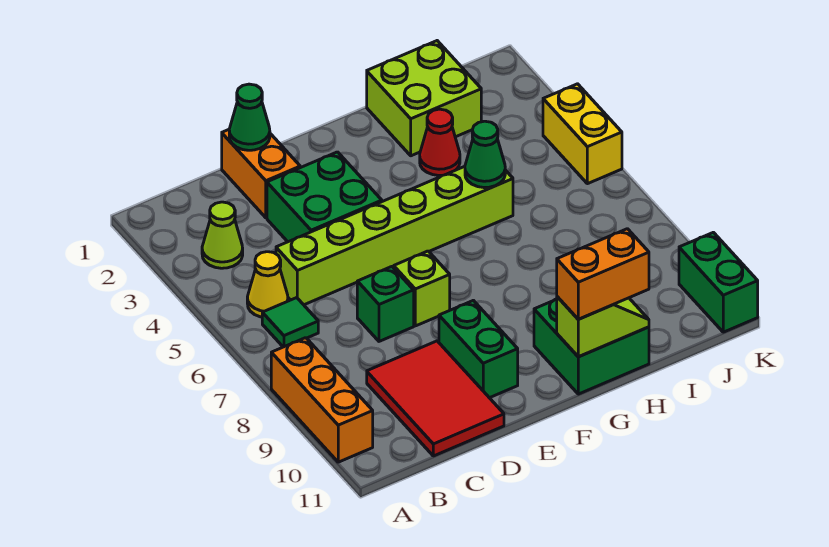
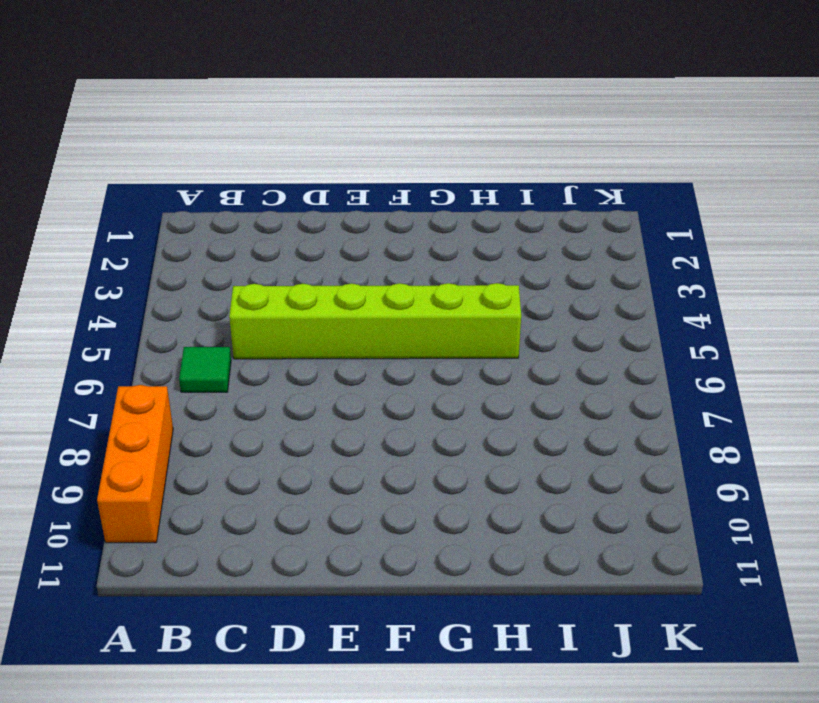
none -> lime cone B3 level 1
none -> yellow cone B5 level 1
none -> red tile C9:D11 level 1

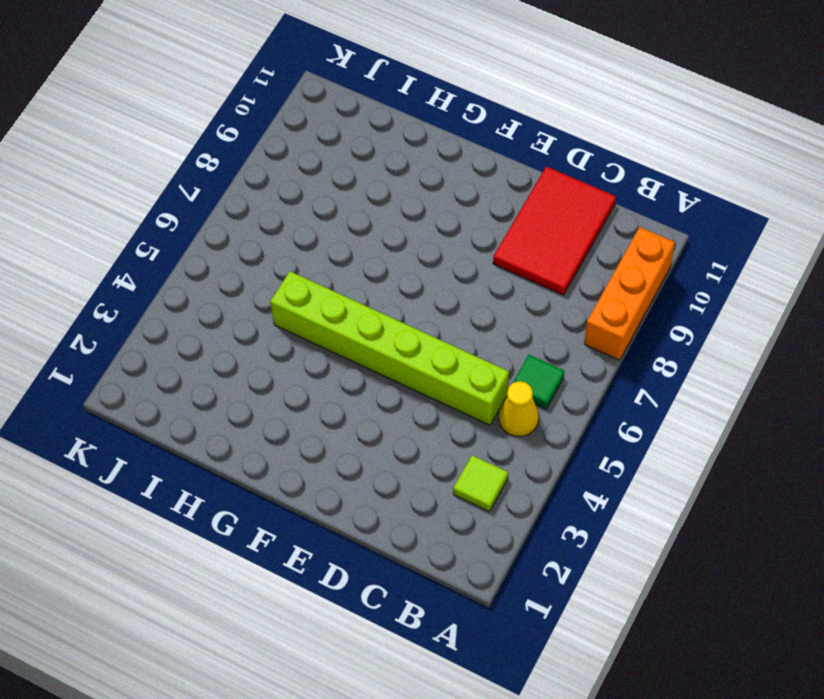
lime tile B3 level 1 -> lime cone B3 level 1
none -> orange brick D1:D2 level 1
none -> green brick D3:E4 level 1
none -> green brick D7 level 1

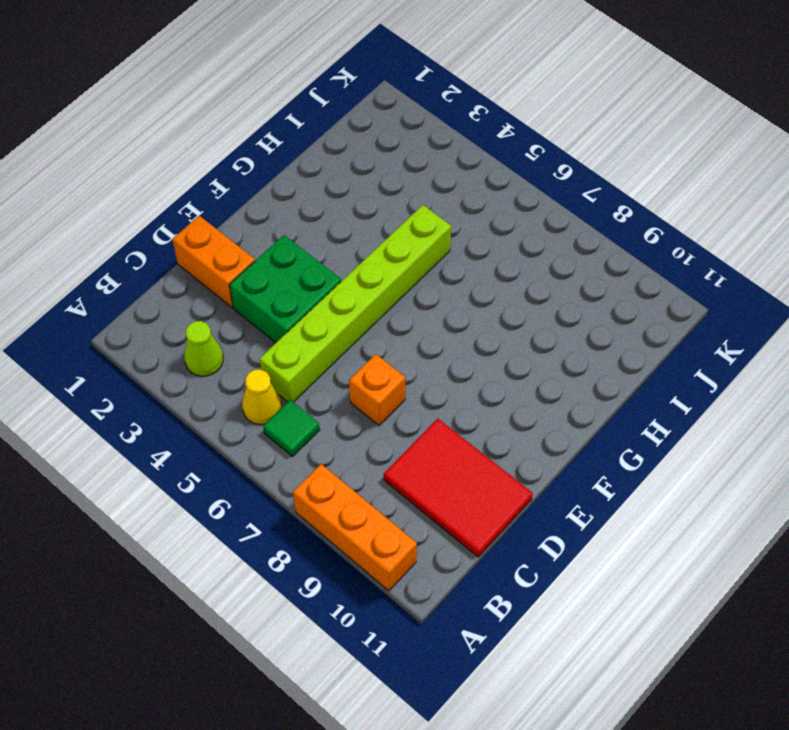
orange brick D7 level 1 -> green brick D7 level 1
none -> lime brick E7 level 1
none -> green brick E9:E10 level 1
none -> green brick G10:H11 level 1

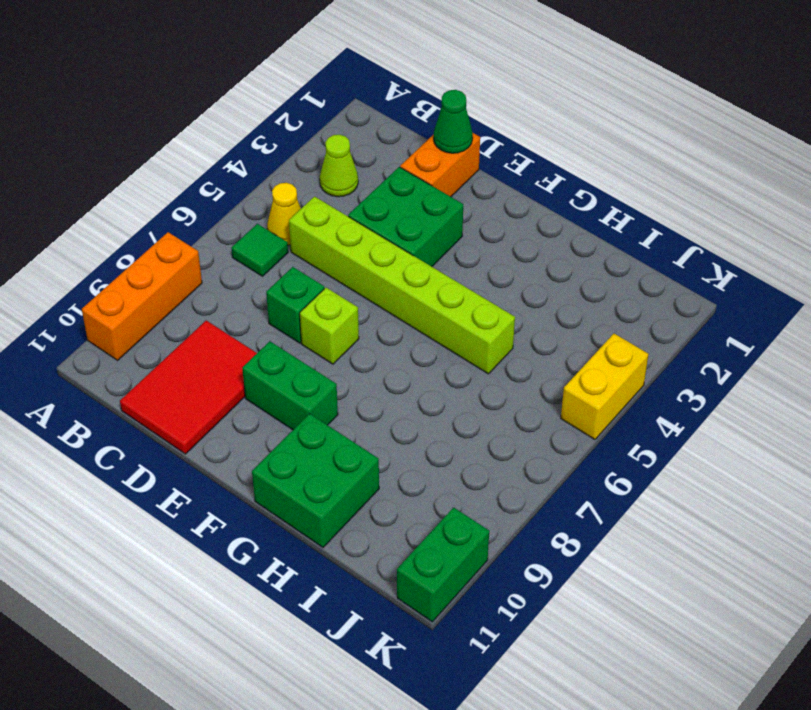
green brick E9:F9 level 1 -> green brick E9:E10 level 1
none -> lime brick H1:I2 level 1
none -> red cone H3 level 1
none -> lime slope G11:H11 level 2 top G

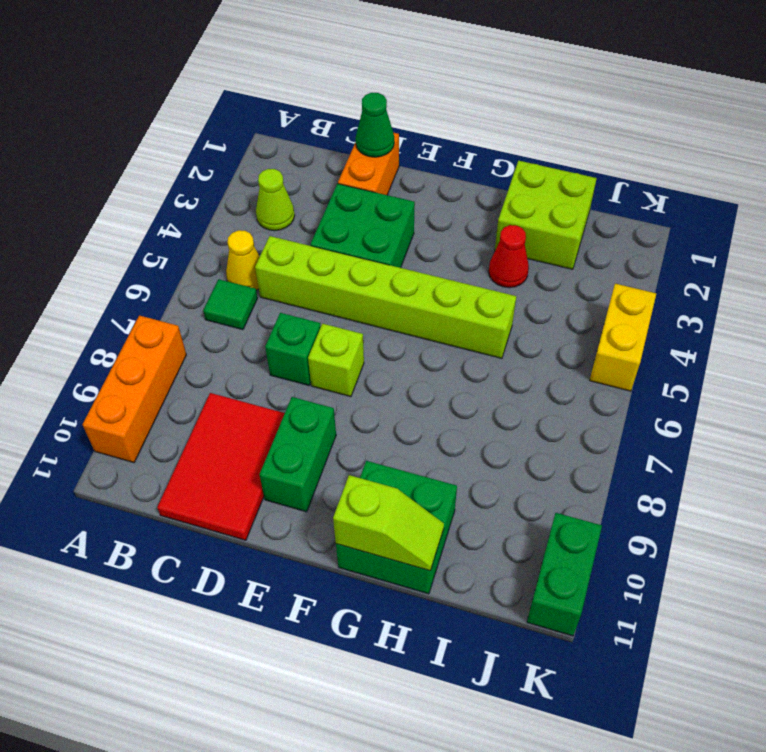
none -> green cone H5 level 2
none -> orange brick G11:H11 level 3

